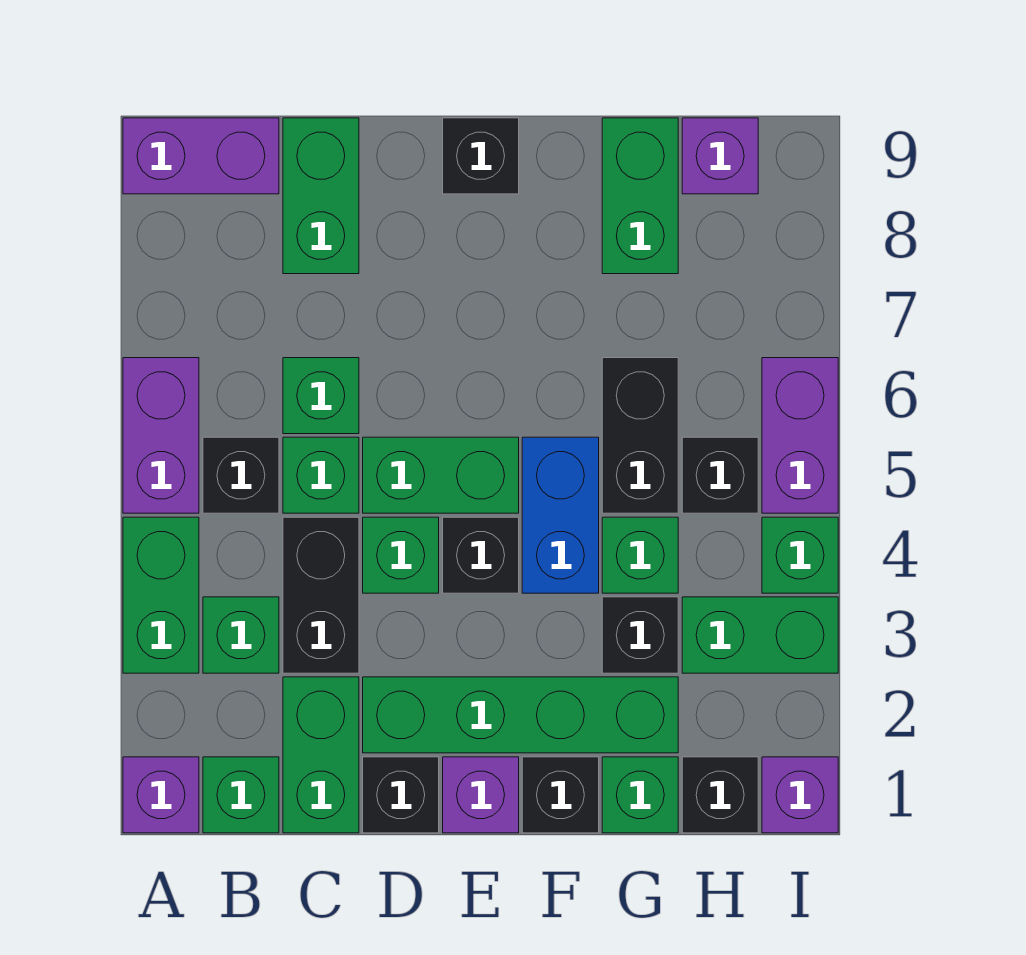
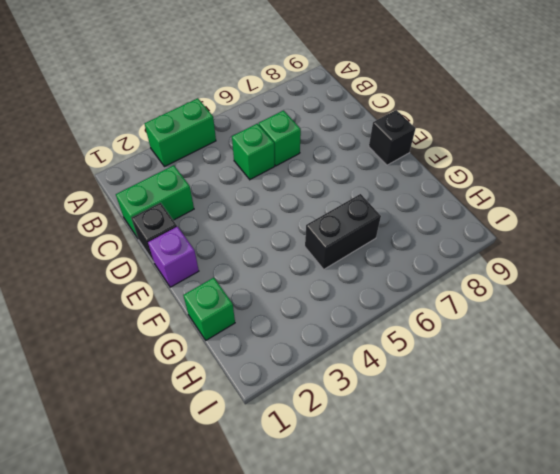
none -> purple brick A1 level 1
none -> purple brick A5:A6 level 1
none -> purple brick A9:B9 level 1
none -> green brick B1 level 1

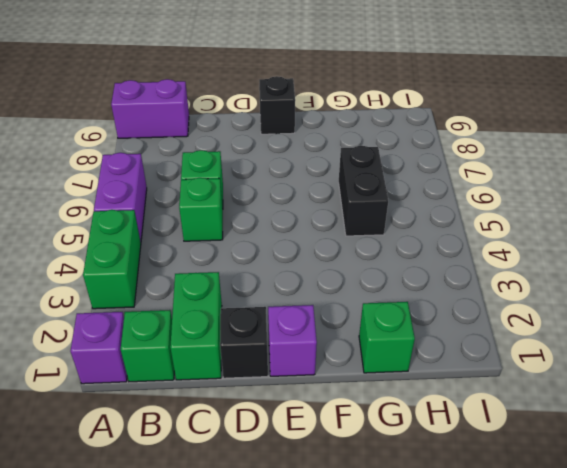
none -> green brick B3 level 1
none -> black brick B5 level 1
none -> black brick C3:C4 level 1
none -> green brick C8:C9 level 1

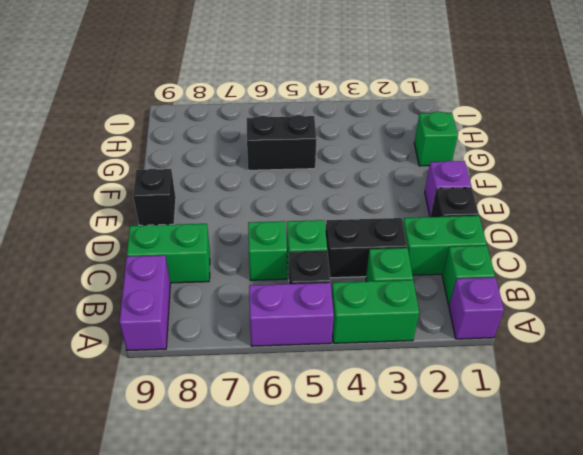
none -> green brick D2:G2 level 1
none -> green brick D4 level 1
none -> green brick D5:E5 level 1
none -> black brick E4 level 1

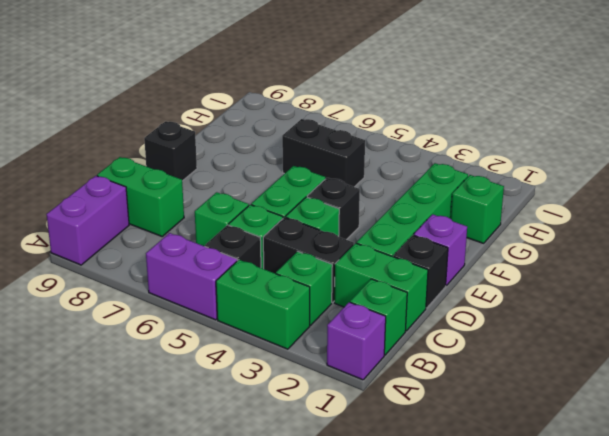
none -> black brick F1 level 1
none -> blue brick F4:F5 level 1
none -> black brick G3 level 1
none -> green brick G4 level 1

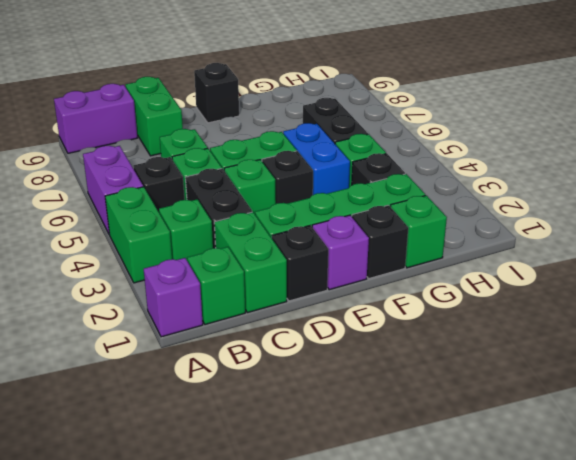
none -> green brick G8:G9 level 1
none -> black brick H1 level 1
none -> green brick H3:I3 level 1
none -> black brick H5 level 1

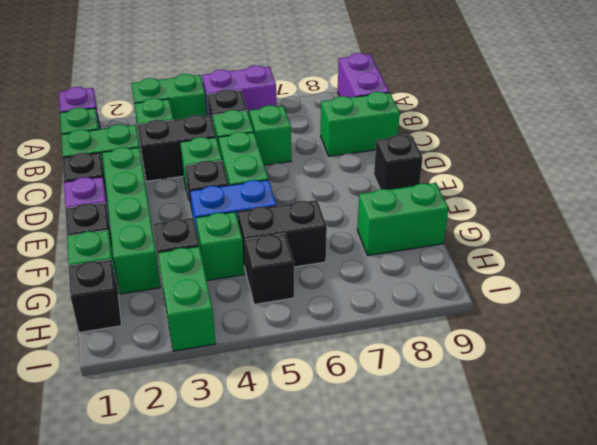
none -> purple brick H9 level 1
none -> purple brick I1 level 1
none -> green brick I4 level 1
none -> purple brick I5:I6 level 1

